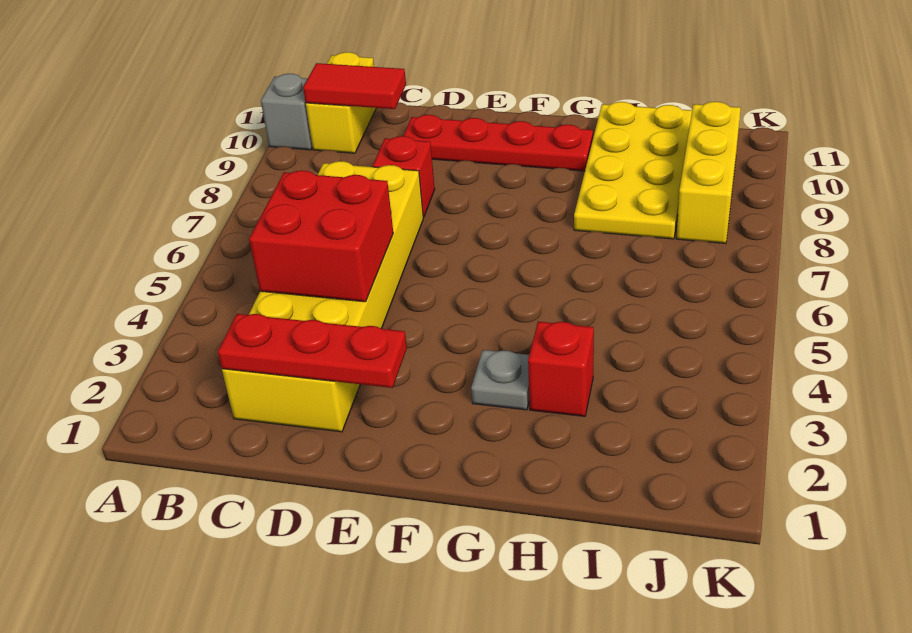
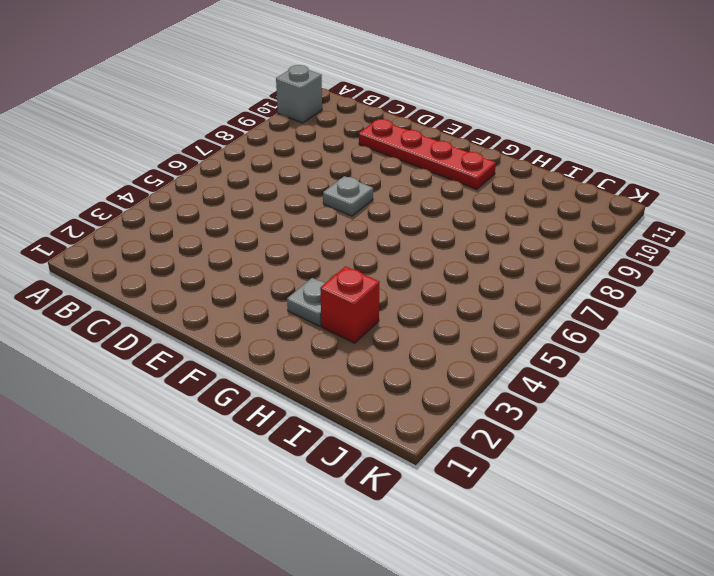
grey plate E7 level 1 -> none
none -> yellow brick B10:B11 level 1
none -> yellow brick C2:D7 level 1
none -> red brick D8 level 1

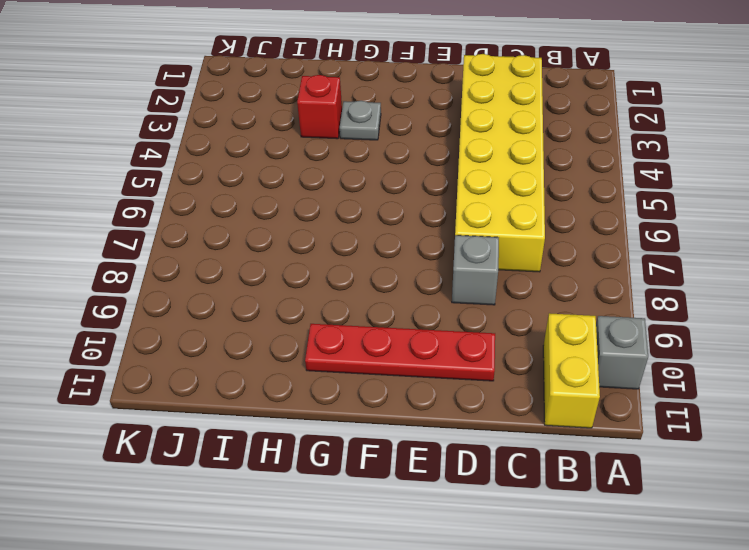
grey brick D8 level 1 -> red brick D8 level 1
none -> yellow plate H8:I11 level 1
none -> yellow brick J8:J10 level 1
none -> red tile B10:C10 level 2

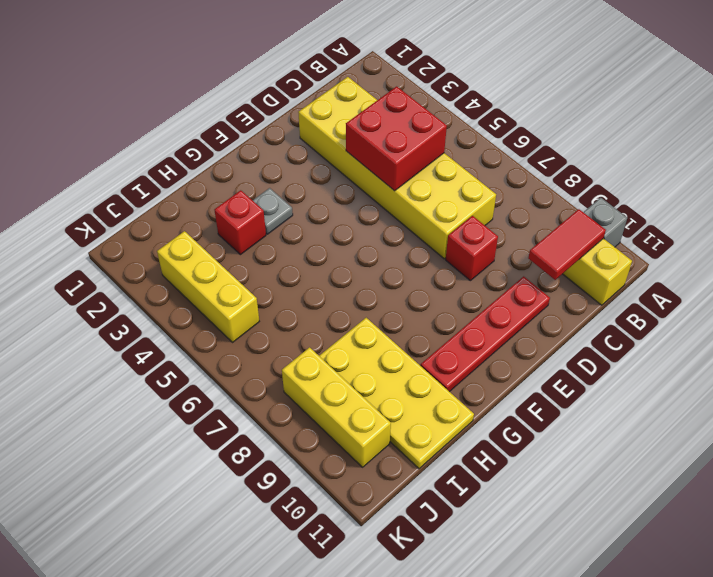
yellow brick J3:J5 level 1 -> none
none -> red plate C2:E2 level 2

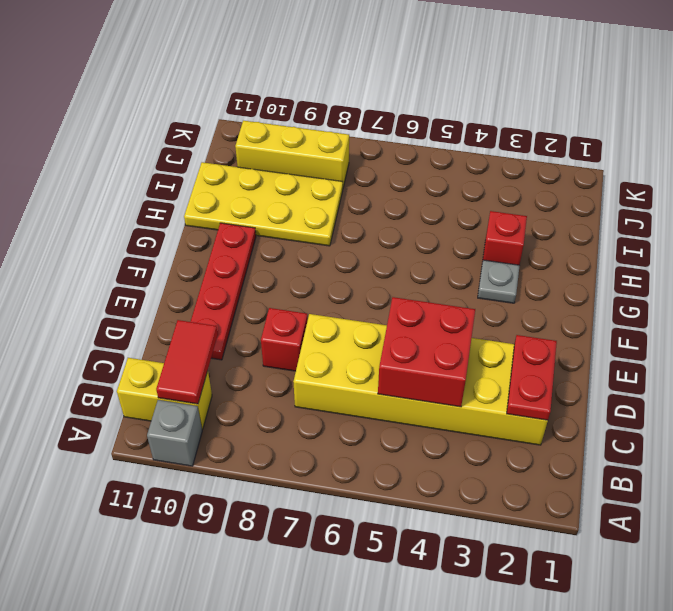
red plate C2:D2 level 2 -> red plate C2:E2 level 2

